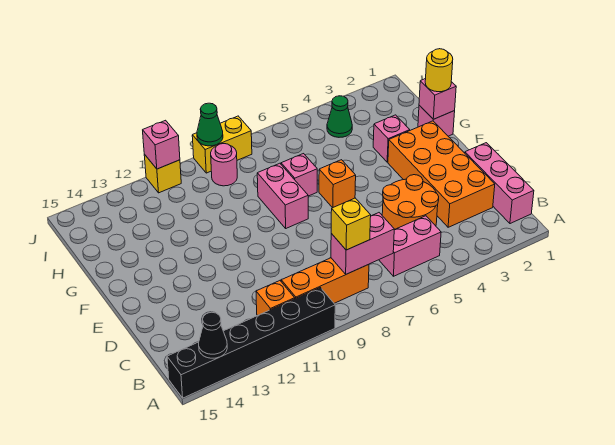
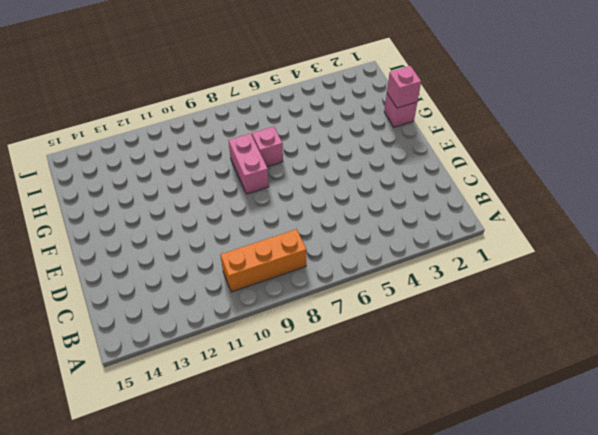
none -> black brick A10:A15 level 1
none -> pink brick B1:D1 level 1
none -> pink brick B5:B6 level 1

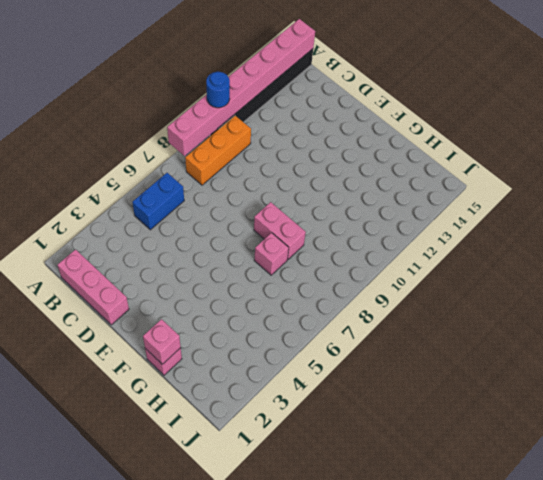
pink brick A8:A15 level 2 -> black cone A14 level 2
blue round brick A10 level 3 -> none
blue brick B5:B6 level 1 -> pink brick B5:B6 level 1
none -> orange brick B11 level 1
none -> orange brick C2:F3 level 1
none -> orange round brick C4:D5 level 1

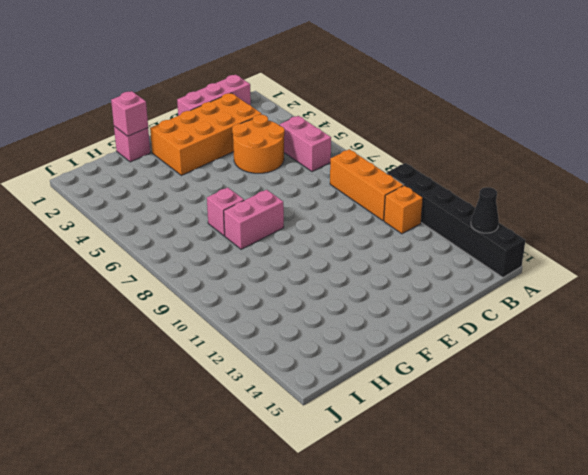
none -> orange brick F6 level 1
none -> pink brick G3 level 1
none -> green cone I4 level 1

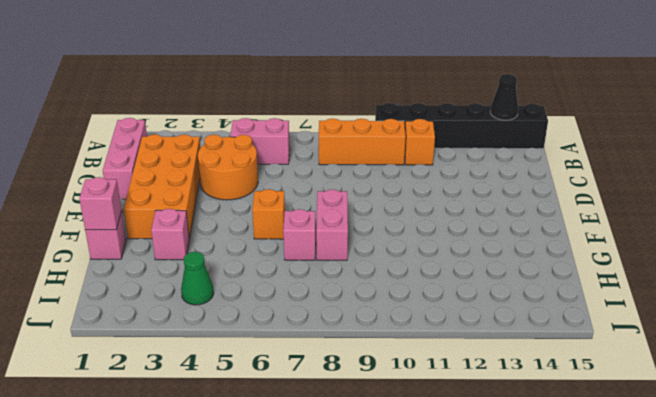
none -> pink round brick I9 level 1
none -> yellow brick J8:J9 level 1
none -> yellow brick J11 level 1

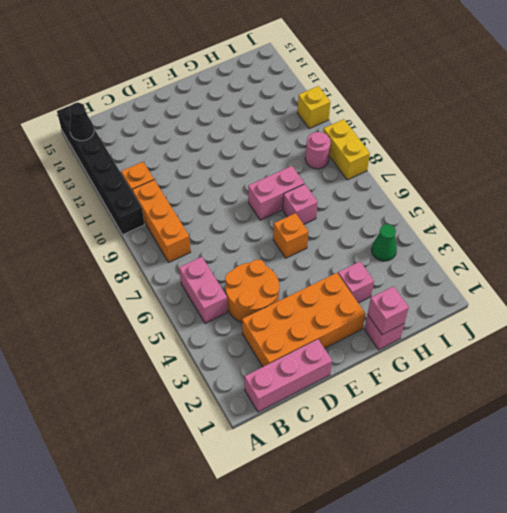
none -> pink brick B7:B8 level 2
none -> green cone J9 level 2
none -> pink brick J11 level 2

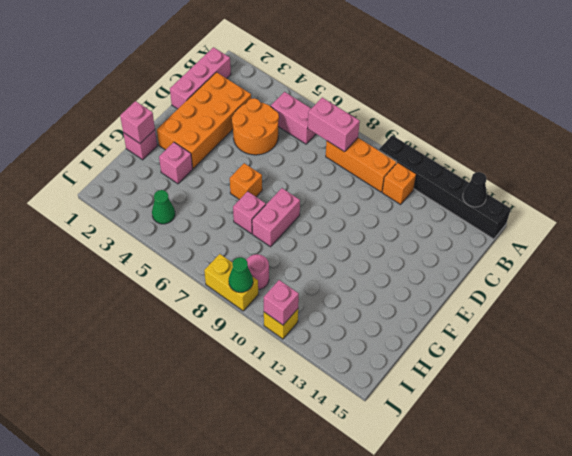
none -> yellow brick B8 level 3
none -> yellow round brick G1 level 3

